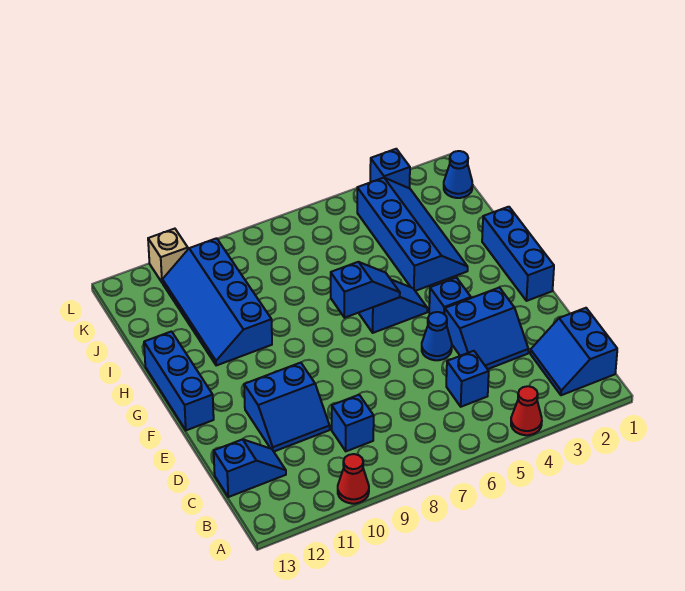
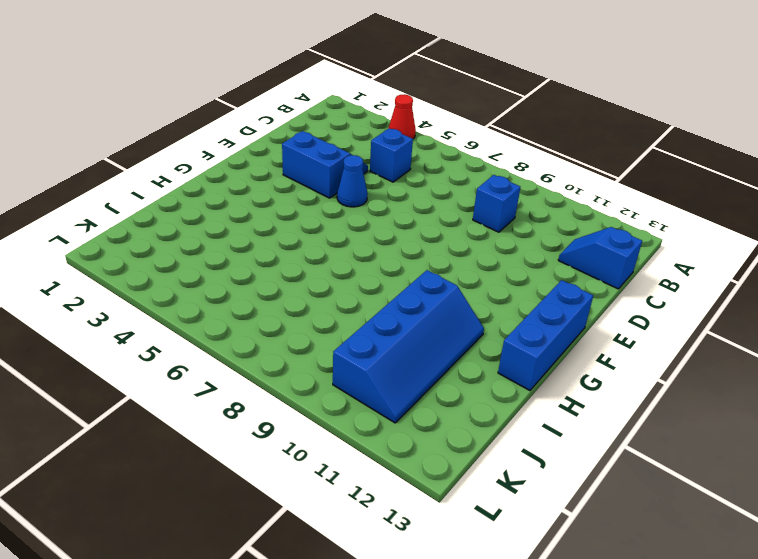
none -> red cone A10 level 1
none -> blue slope B1:C2 level 1 top 1
none -> blue slope D10:E11 level 1 top E

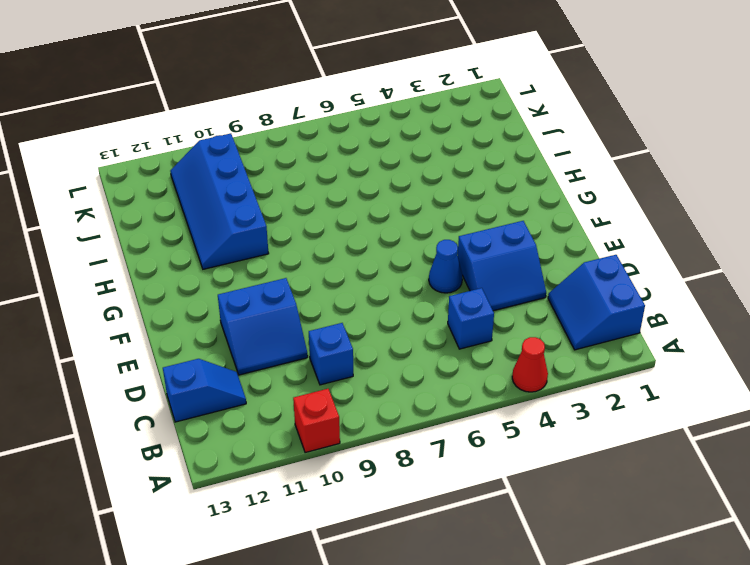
red brick A10 level 1 -> red cone A10 level 1
none -> blue brick F1:H1 level 1
none -> blue brick F4 level 1
none -> blue brick F13:H13 level 1

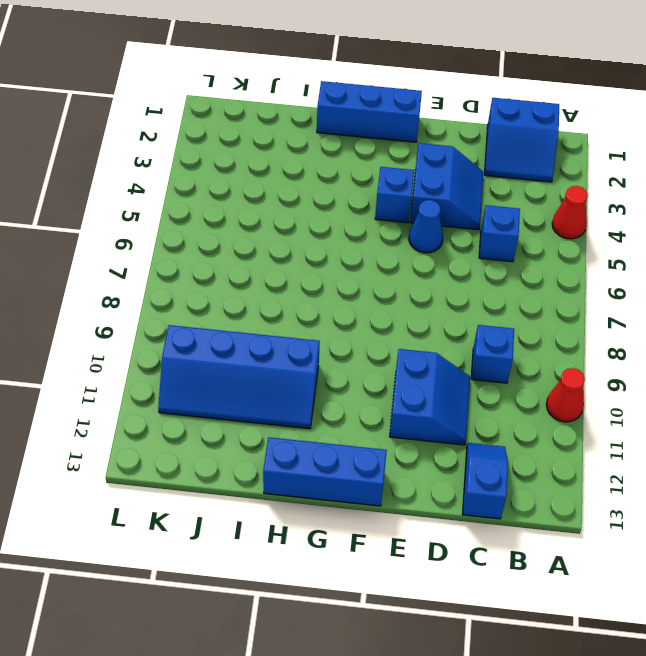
none -> blue slope G5:G6 level 1 top 6
none -> blue slope H3:K4 level 1 top 4
none -> blue cone K1 level 1

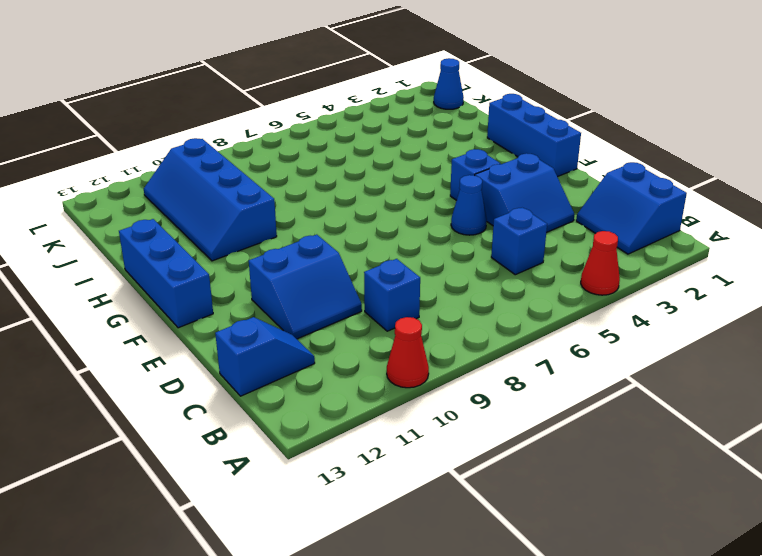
none -> blue slope G5:G6 level 1 top 6
none -> blue slope H3:K4 level 1 top 4
none -> blue brick L3 level 1

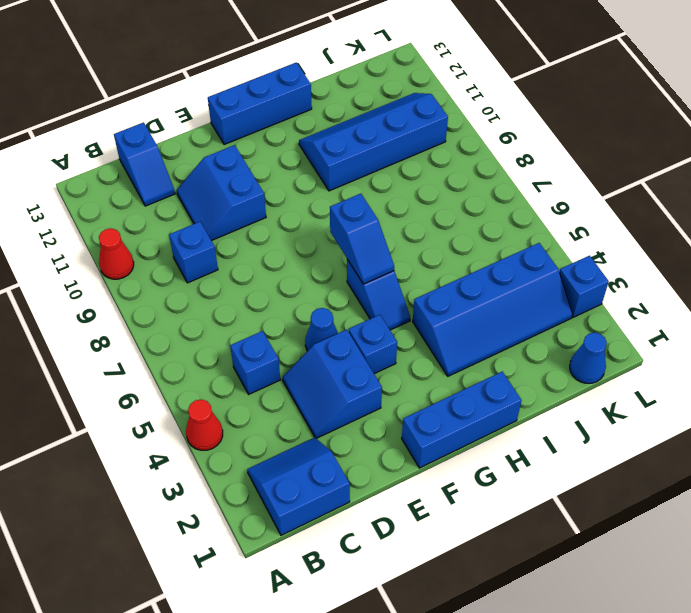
none -> tan brick L11 level 1

